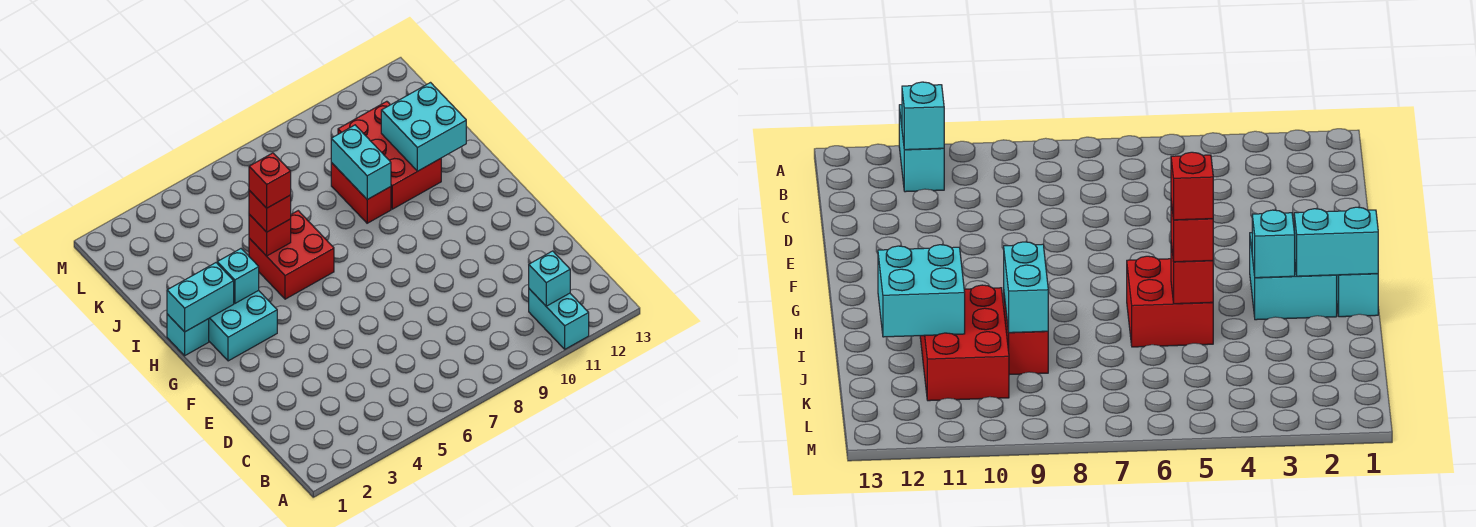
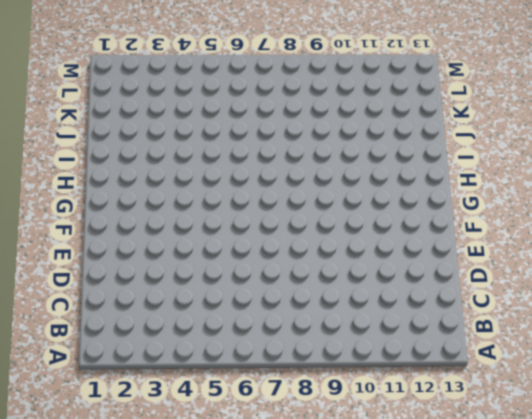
none -> cyan brick A11:B11 level 1
none -> cyan brick G2:H3 level 1
none -> cyan brick H1 level 1

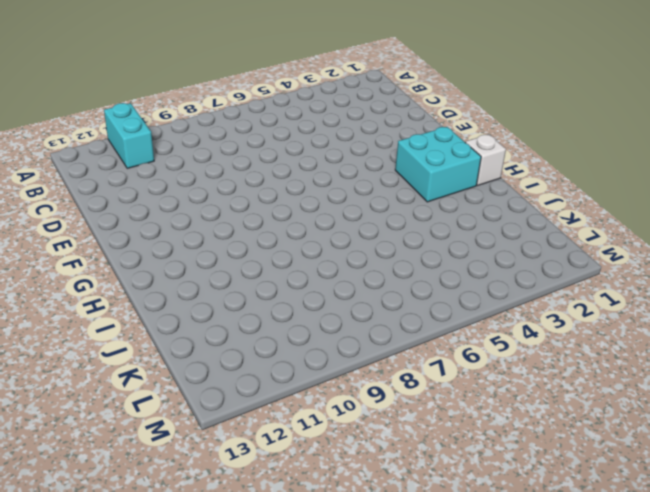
white brick H1 level 1 -> cyan brick H1 level 1
none -> red brick H5:I6 level 1
none -> red brick I9:J9 level 1
none -> red brick I10:K11 level 1

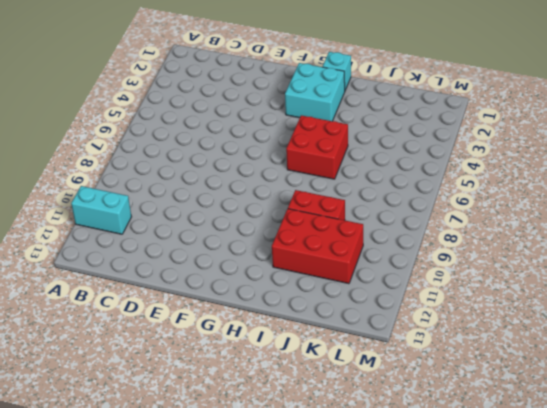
none -> cyan brick B11 level 2
none -> cyan brick H1:H2 level 2
none -> cyan brick H3 level 2

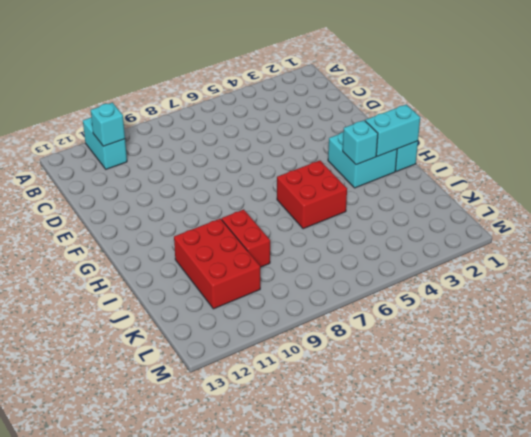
none -> red brick I5 level 2
none -> cyan brick I9:J9 level 2
none -> cyan brick I11:J12 level 2

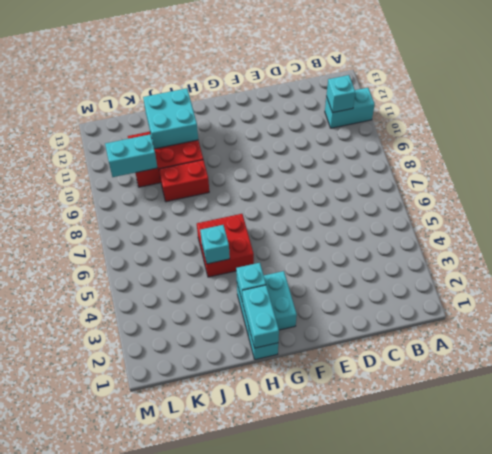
cyan brick I5 level 2 -> red brick I5 level 2
cyan brick K10:L10 level 2 -> cyan brick I9:J9 level 2
none -> red brick I5 level 3
none -> red brick I5 level 4

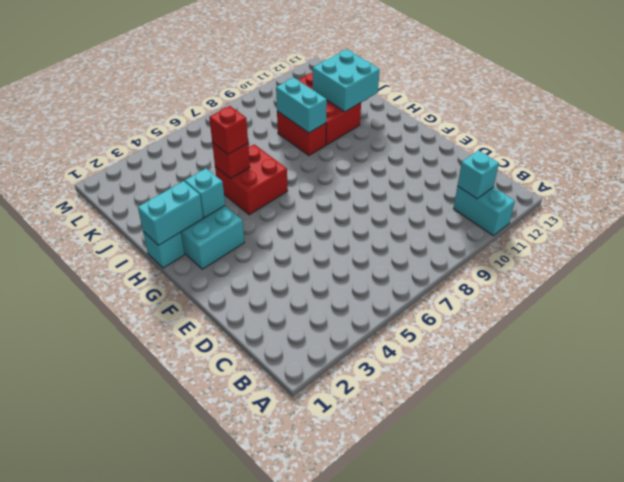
none -> red brick I5 level 4

